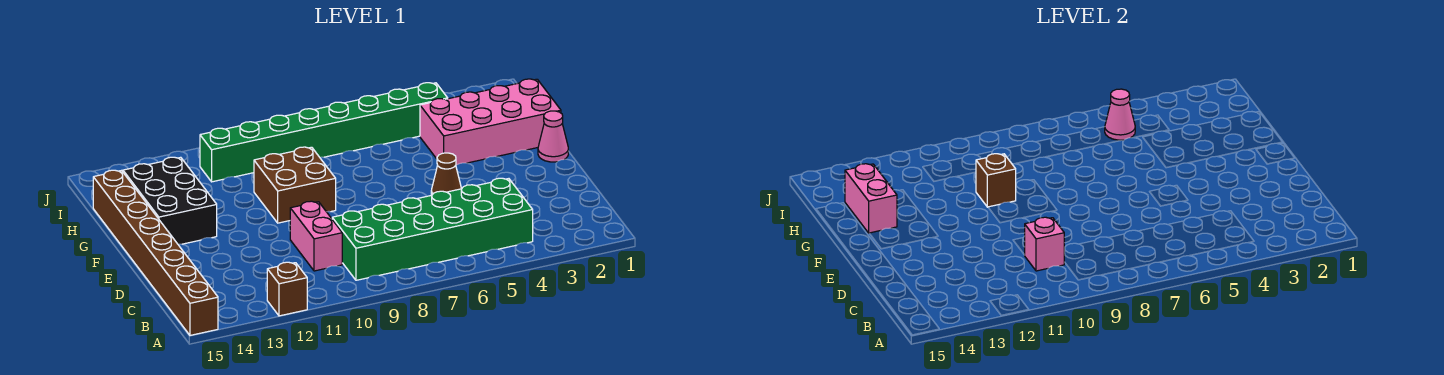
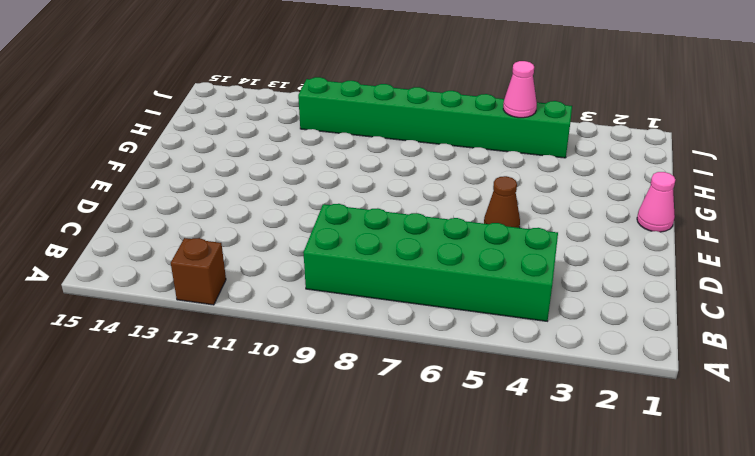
none -> brown brick A15:H15 level 1
none -> pink brick C10:D10 level 1
none -> brown brick F9:G10 level 1

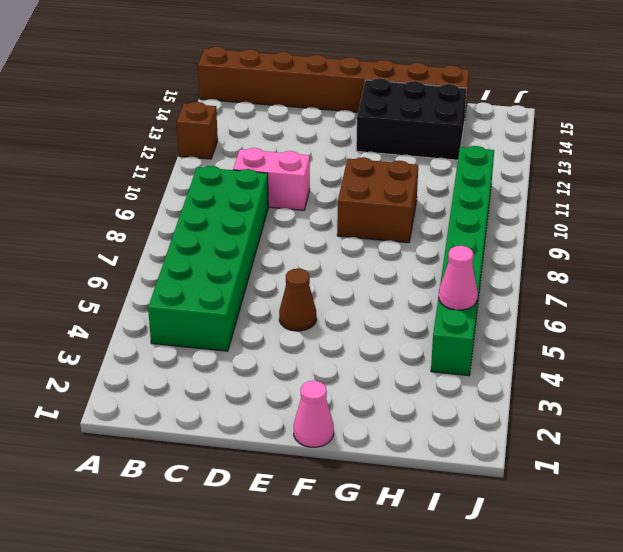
none -> pink brick G1:H4 level 1
none -> pink brick C10 level 2
none -> brown brick G10 level 2

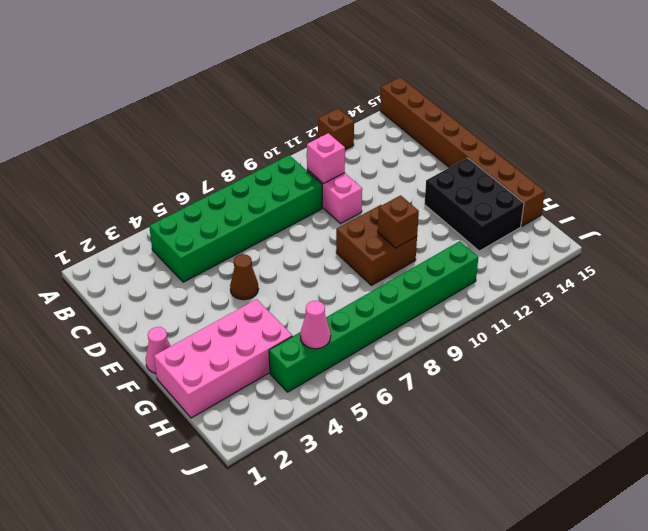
none -> pink brick G14:H14 level 2

